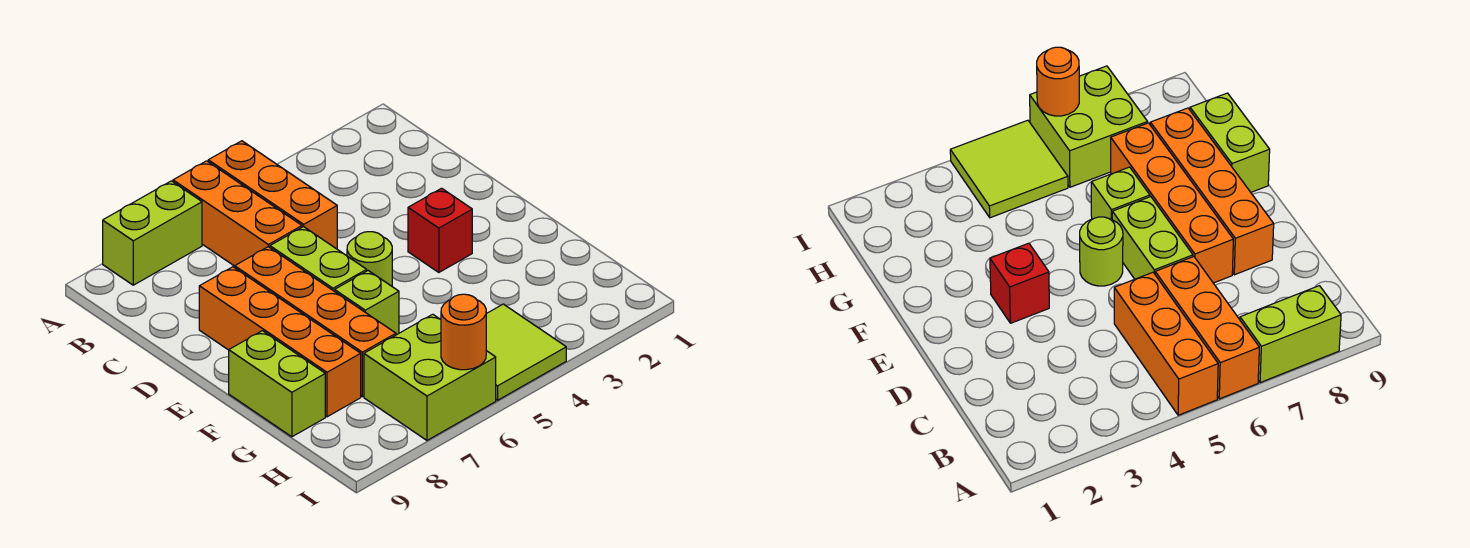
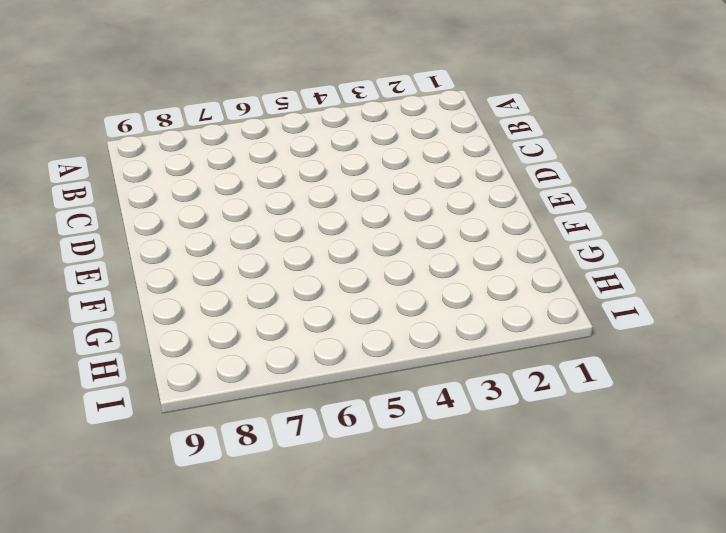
none -> orange brick A5:C5 level 1
none -> orange brick A6:C6 level 1
none -> lime brick A7:A8 level 1

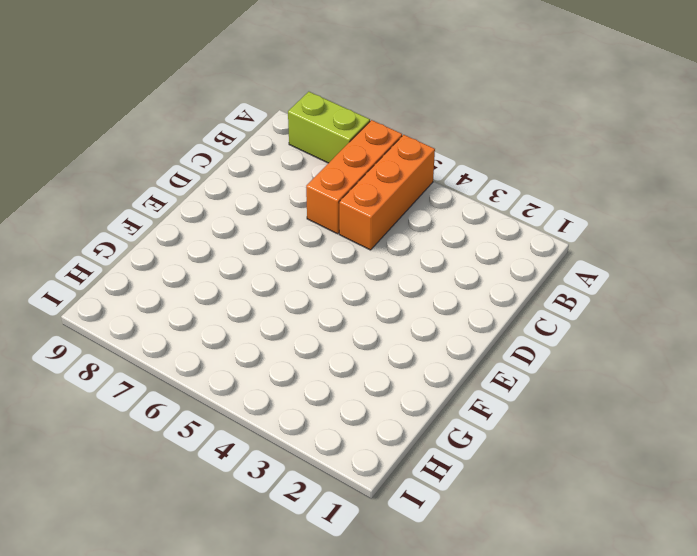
none -> lime brick D6:E6 level 1
none -> orange brick D7:G7 level 1
none -> orange brick D8:G8 level 1

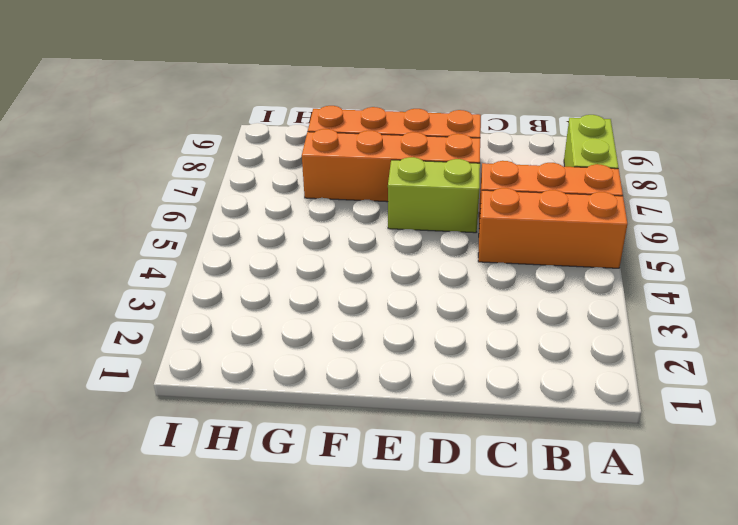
none -> red brick E3 level 1
none -> lime round brick E5 level 1
none -> lime brick F6 level 1

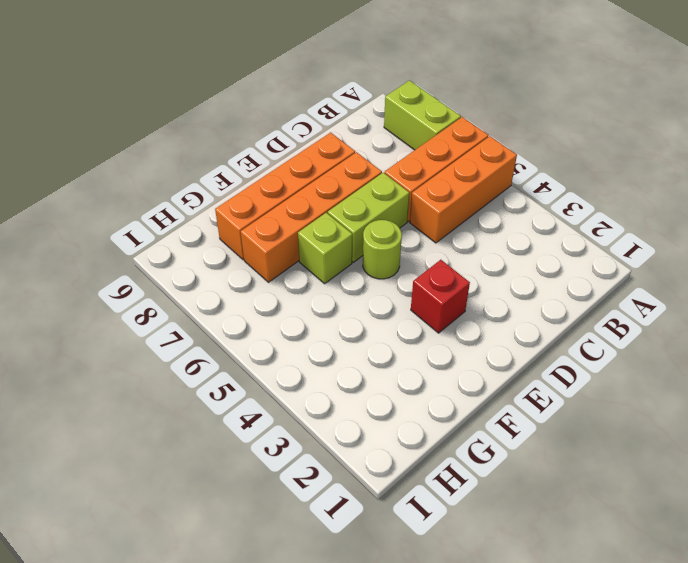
none -> lime brick F9:G9 level 1
none -> lime tile H4:I5 level 1
none -> lime brick H6:I7 level 1

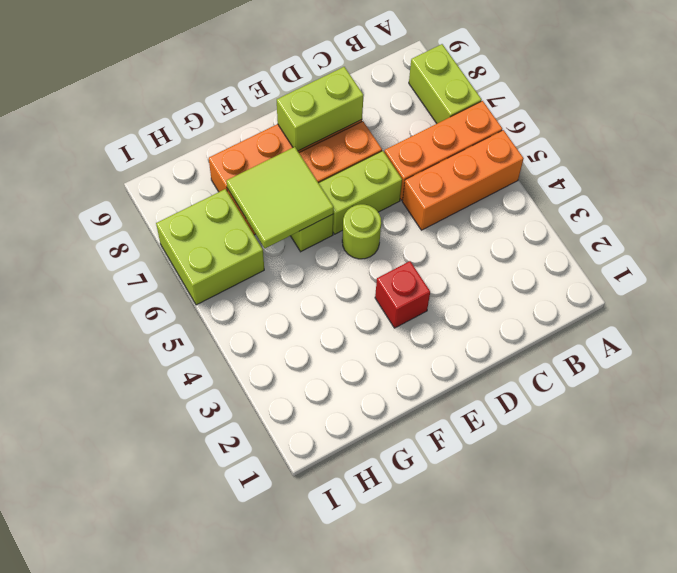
lime brick D8:E8 level 2 -> lime brick F9:G9 level 1
lime tile F6:G7 level 2 -> lime tile H4:I5 level 1
none -> orange round brick I6 level 2

